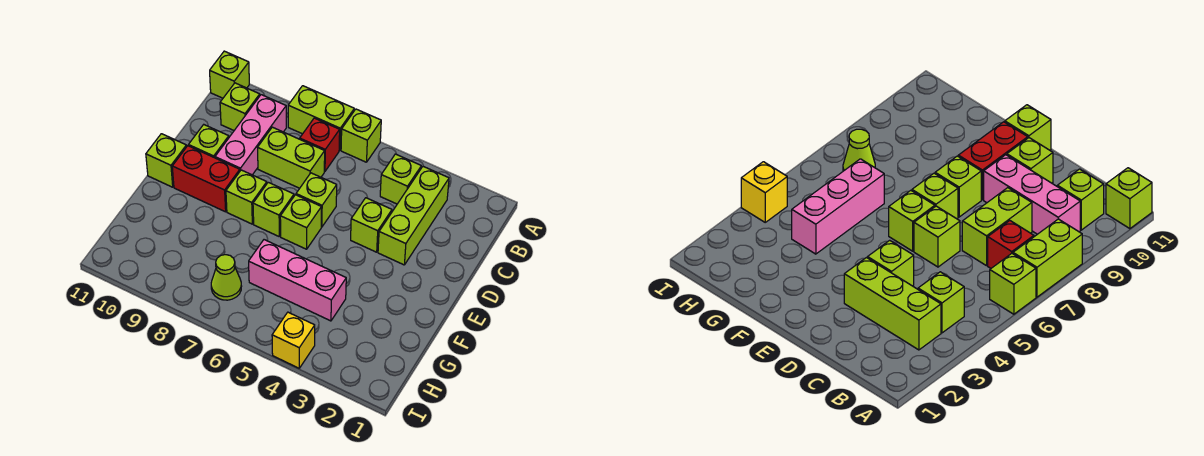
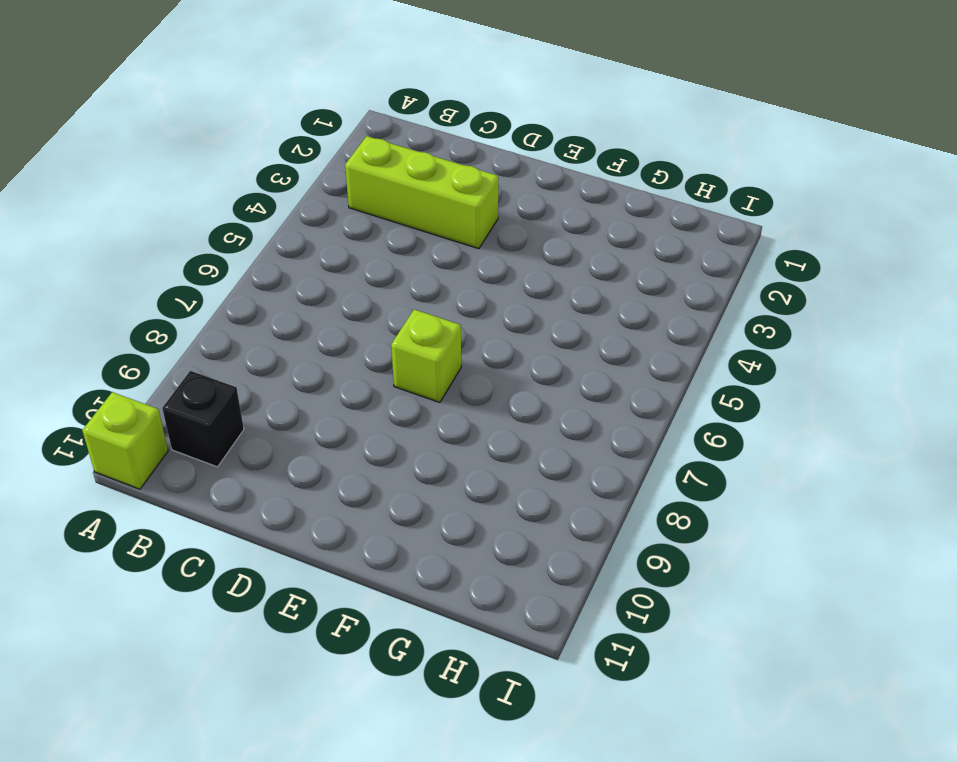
black brick B10 level 1 -> lime brick B10 level 1
none -> lime brick A6 level 1
none -> lime brick A7:A8 level 1
none -> lime brick B4 level 1

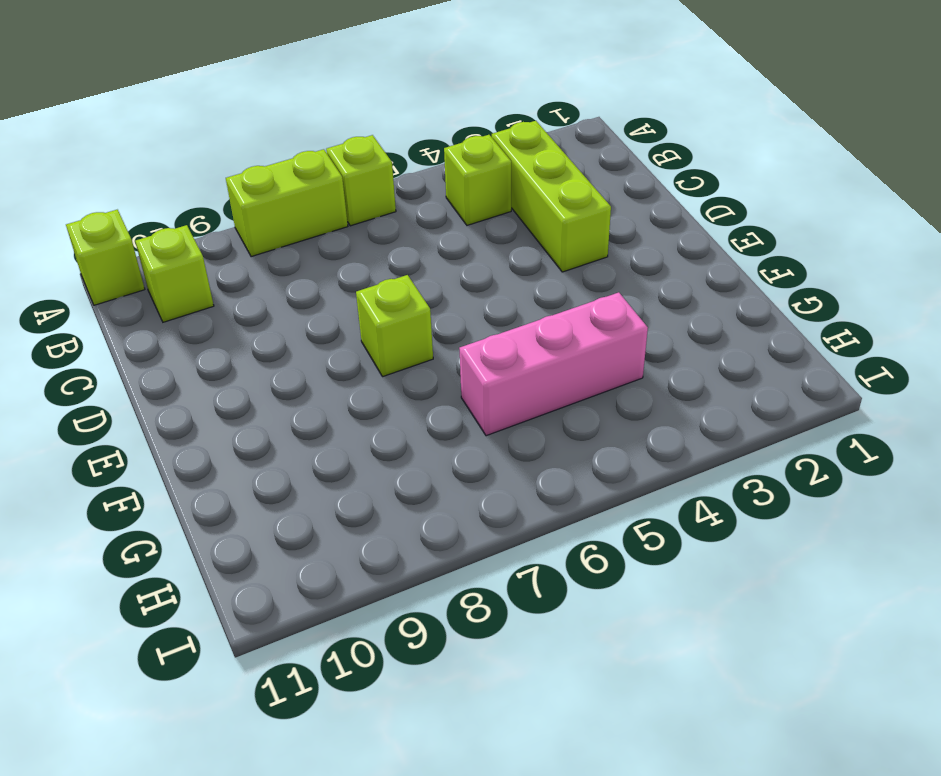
none -> red brick B7 level 1
none -> pink brick B9:D9 level 1
none -> lime brick C7:C8 level 1

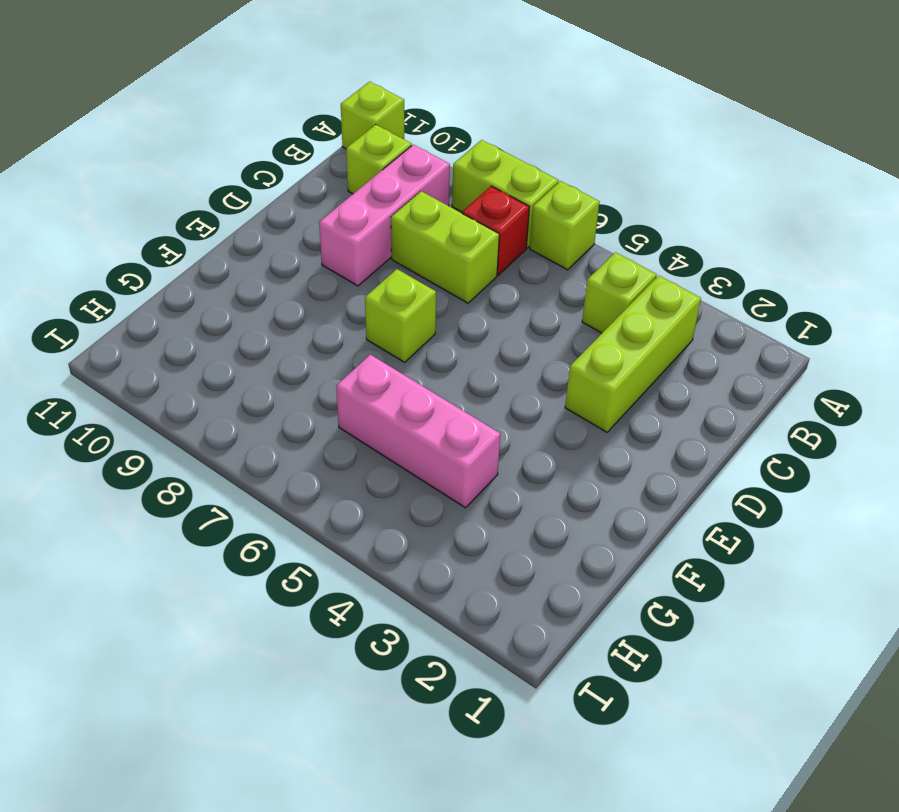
none -> lime brick D4 level 1
none -> lime brick D6 level 1
none -> lime brick D10 level 1

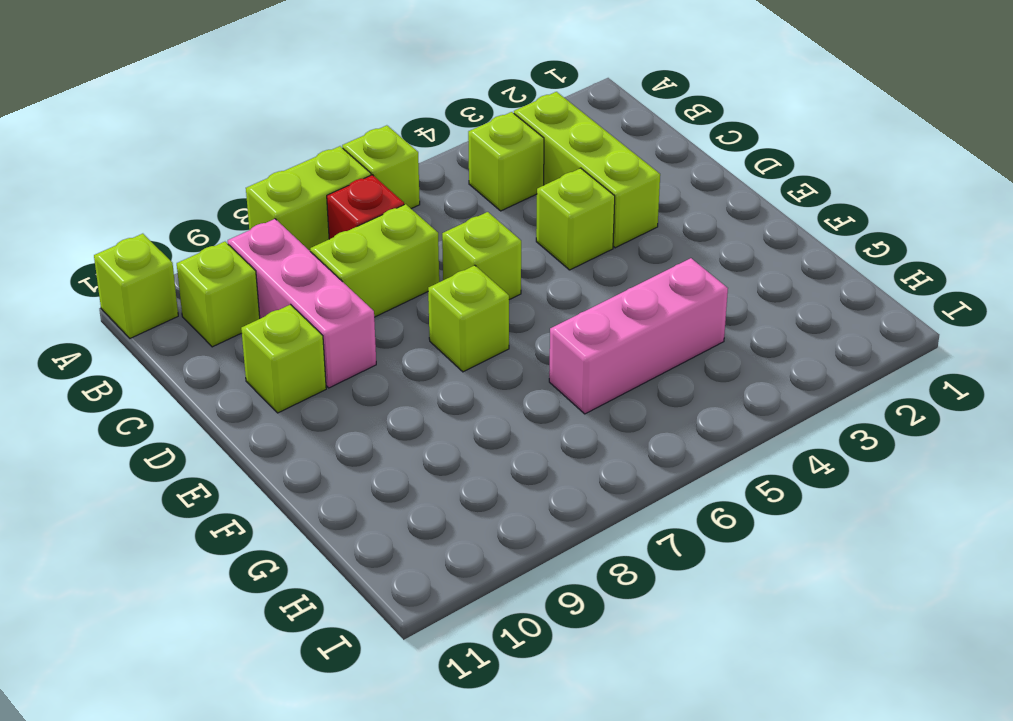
none -> lime brick E6 level 1
none -> lime brick E8 level 1
none -> red brick E9:E10 level 1

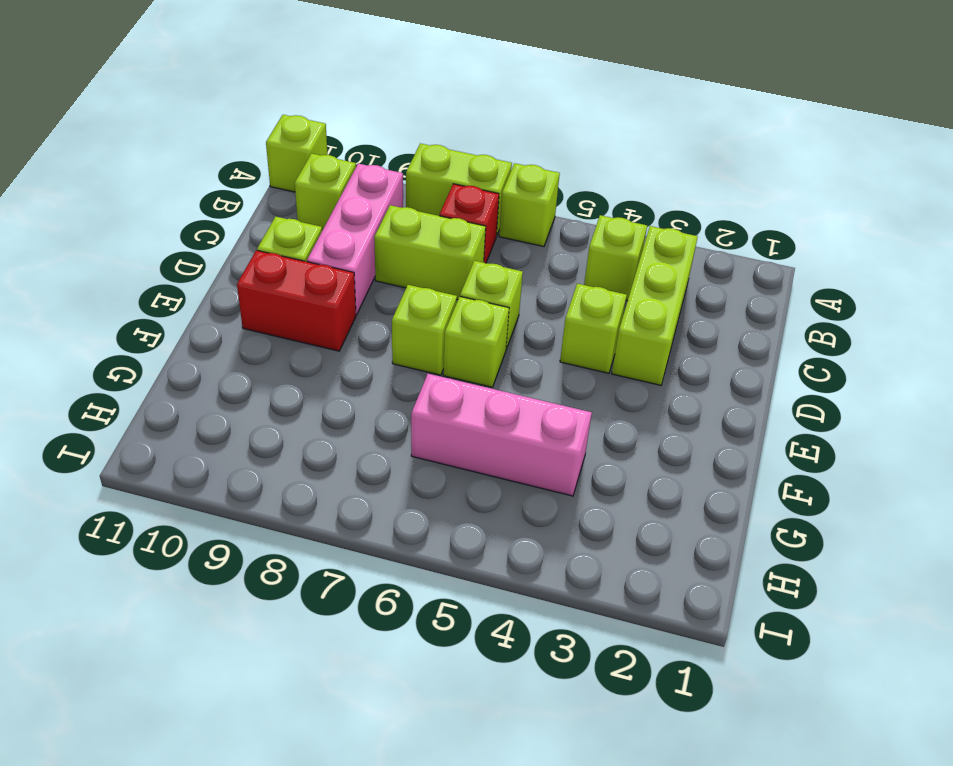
none -> lime brick E8 level 1
none -> lime brick E11 level 1
none -> lime cone H7 level 1

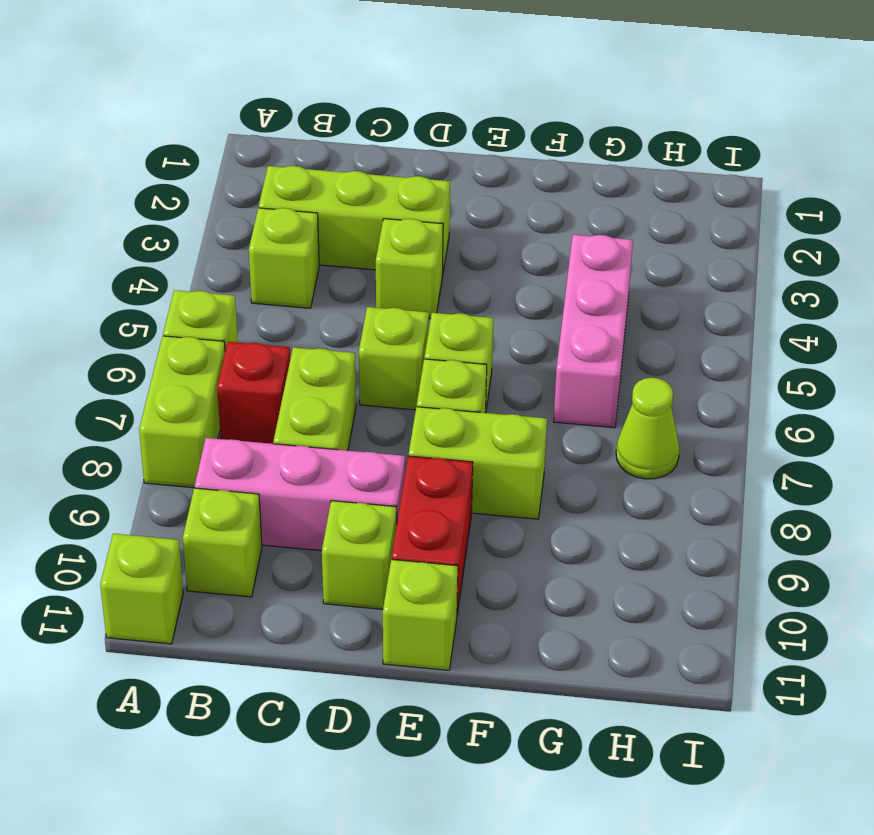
lime brick E8:F8 level 1 -> lime brick E8 level 1
none -> yellow brick I4 level 1

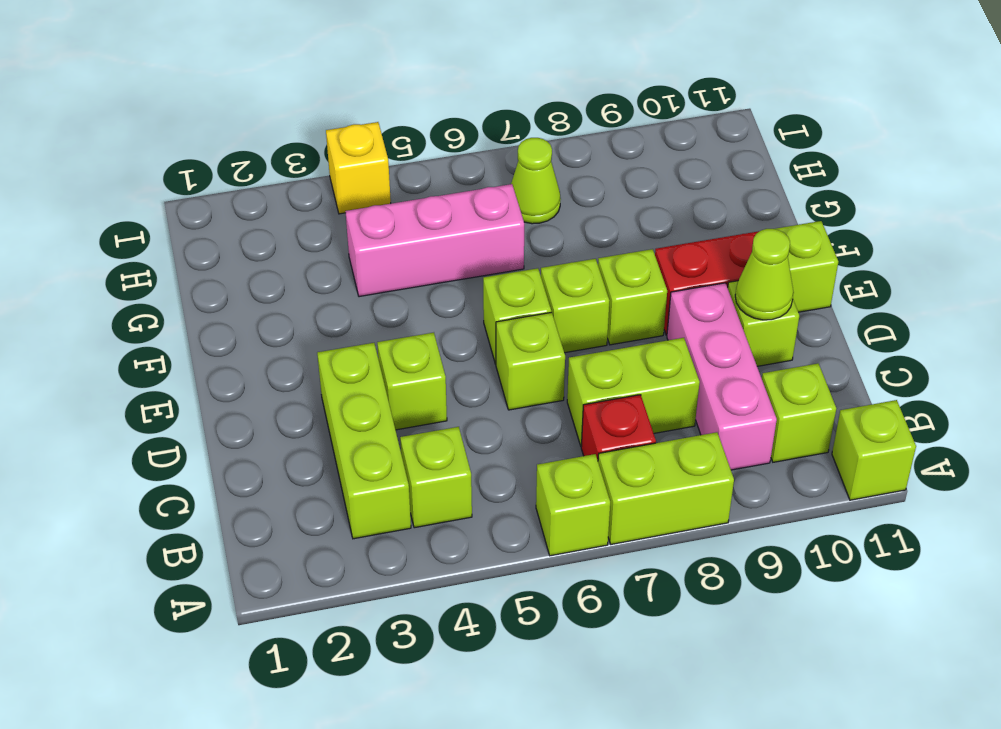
lime cone D10 level 2 -> none

